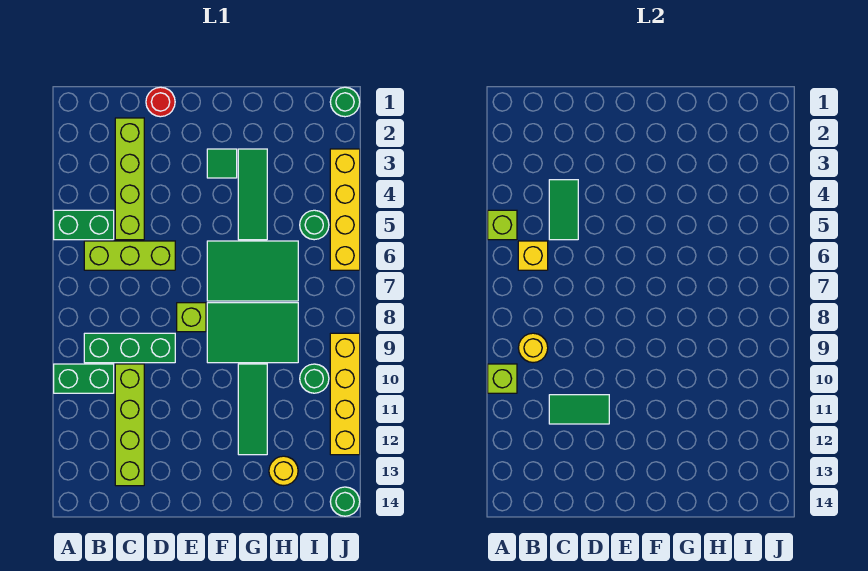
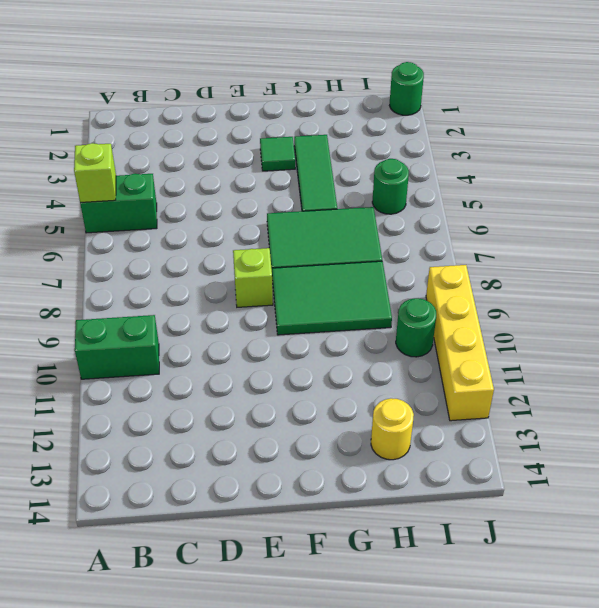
none -> lime brick B6:D6 level 1
none -> green brick B9:D9 level 1
none -> lime brick C2:C5 level 1

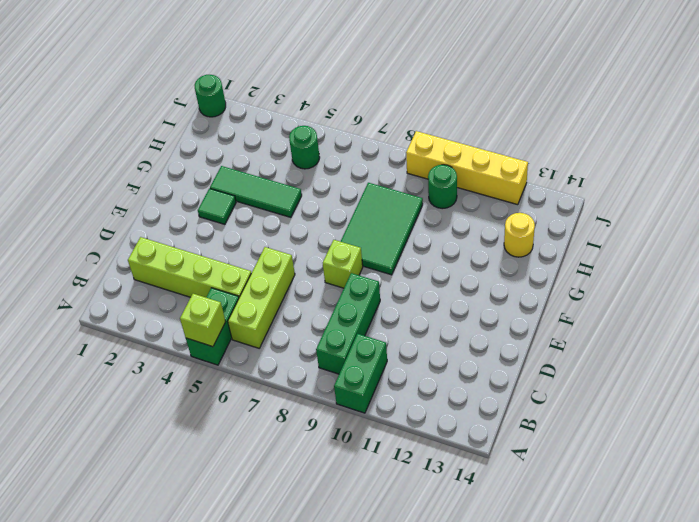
none -> lime brick C10:C13 level 1
none -> red round brick D1 level 1
none -> green tile F6:H7 level 1

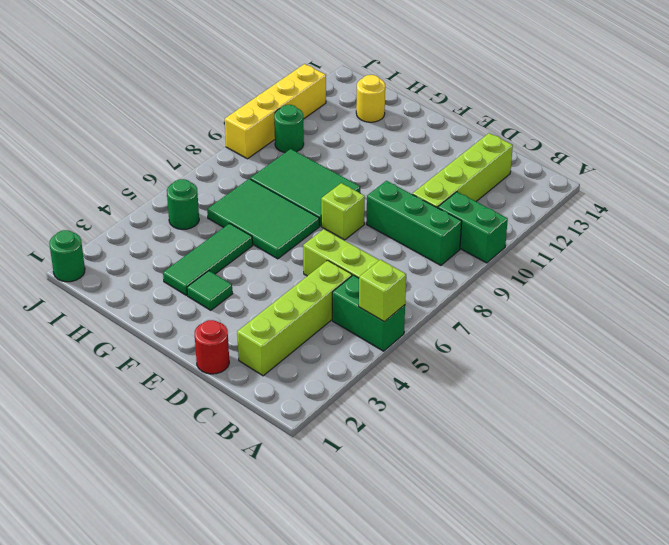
none -> green tile G10:G12 level 1
none -> yellow brick J3:J6 level 1
none -> green round brick J14 level 1

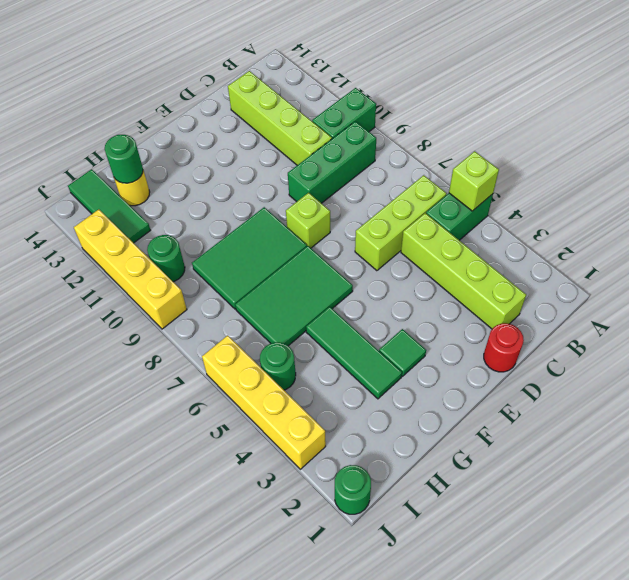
green round brick H13 level 2 -> green round brick J14 level 1
green tile I12:I14 level 1 -> green tile G10:G12 level 1
none -> lime brick A10 level 2
none -> yellow brick B6 level 2
none -> yellow round brick B9 level 2

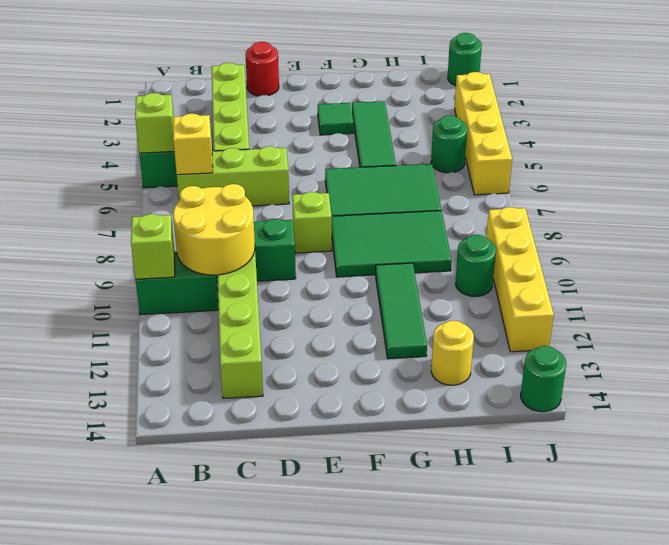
yellow round brick B9:C10 level 2 -> yellow round brick B9 level 2
none -> green tile C4:C5 level 2
none -> green tile C11:D11 level 2

